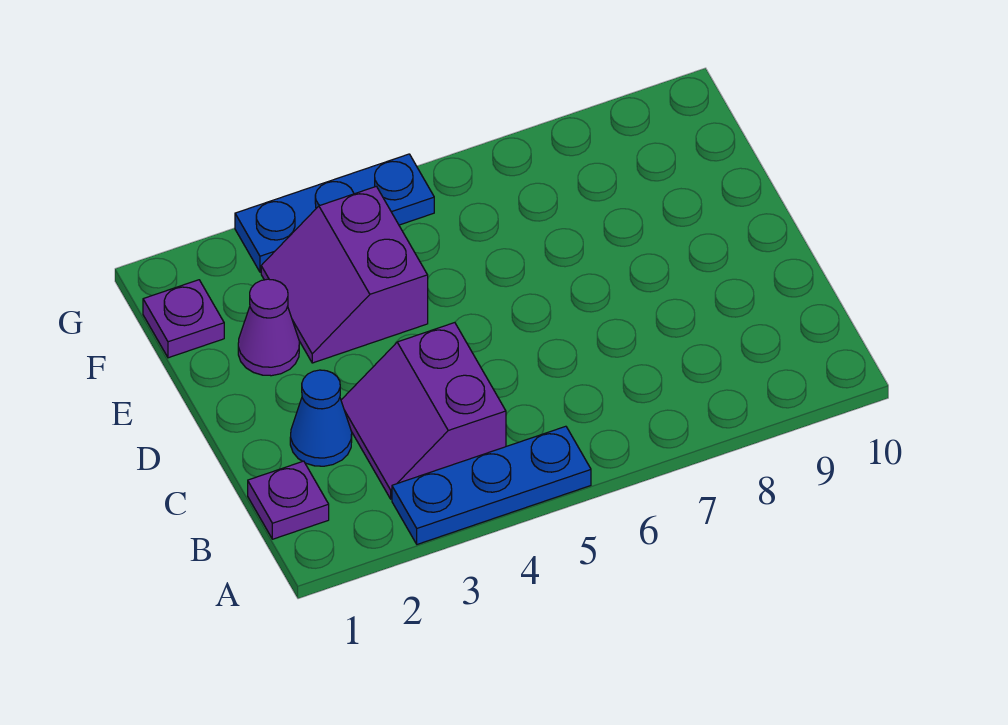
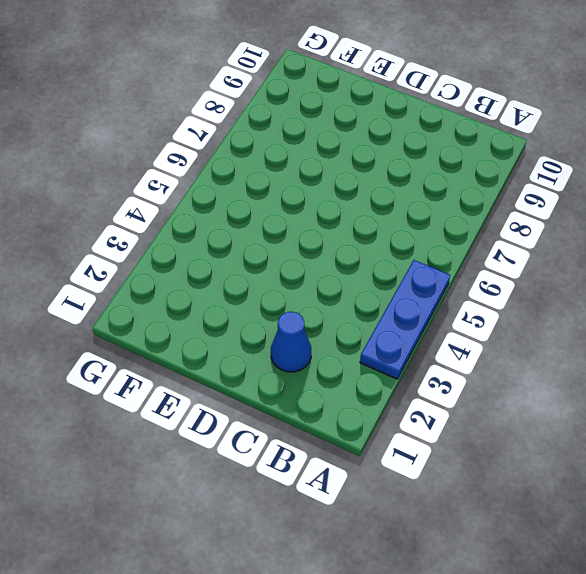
none -> purple plate B1 level 1
none -> purple slope B3:C4 level 1 top 4

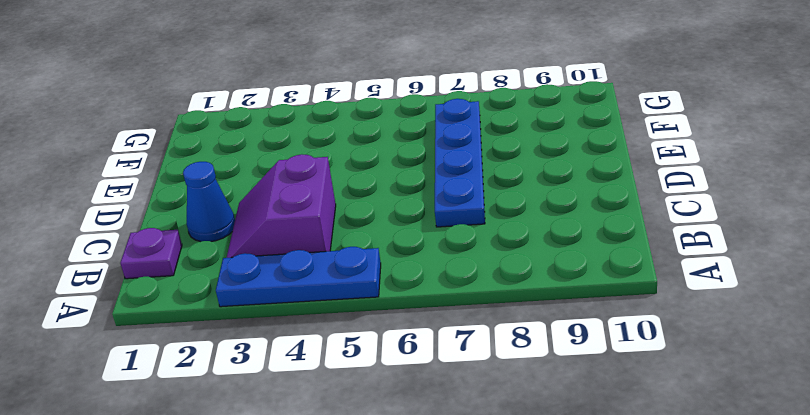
blue plate C7:F7 level 1 -> none
none -> purple cone E2 level 1
none -> purple slope E3:F4 level 1 top 4

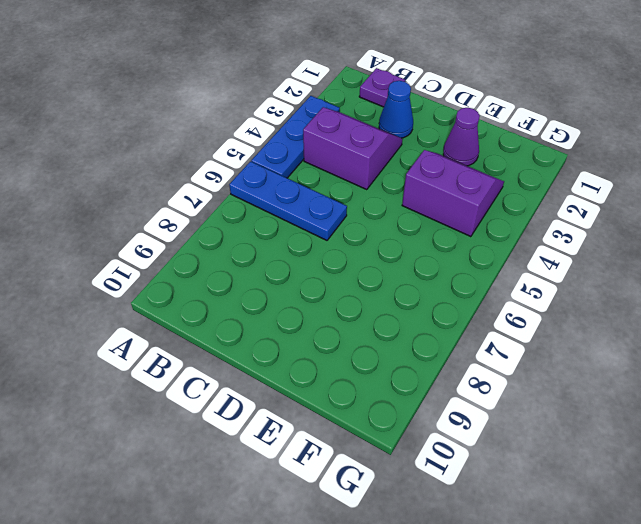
blue plate A6:C6 level 1 -> blue plate G3:G5 level 1
none -> purple plate F1 level 1

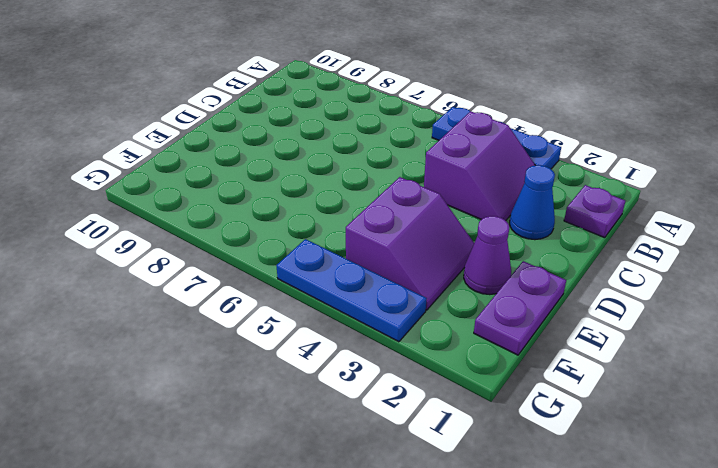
purple plate E1:F1 level 1 -> purple plate F1 level 1

